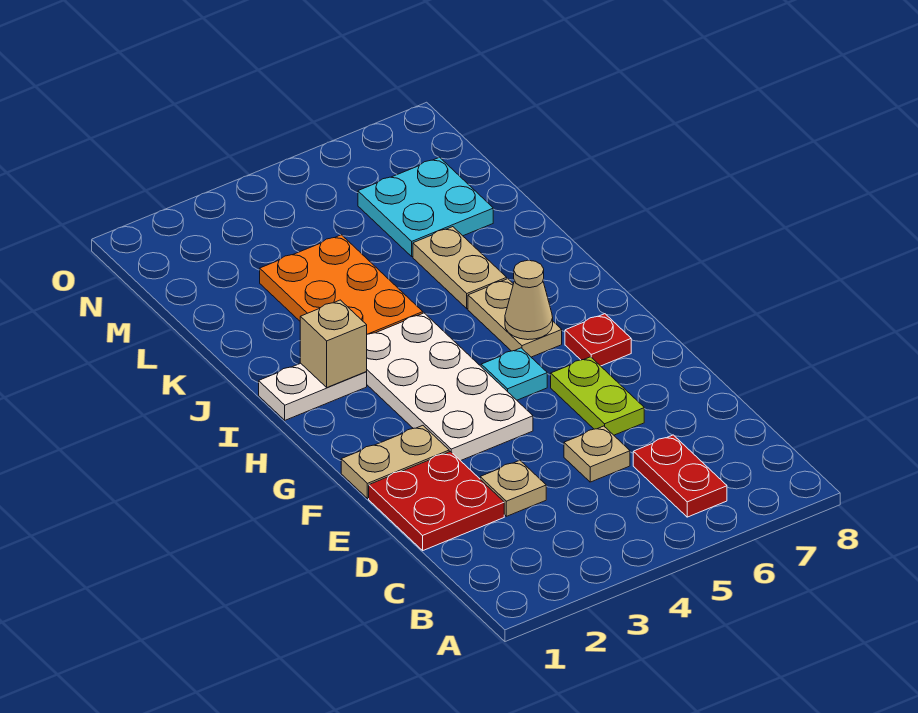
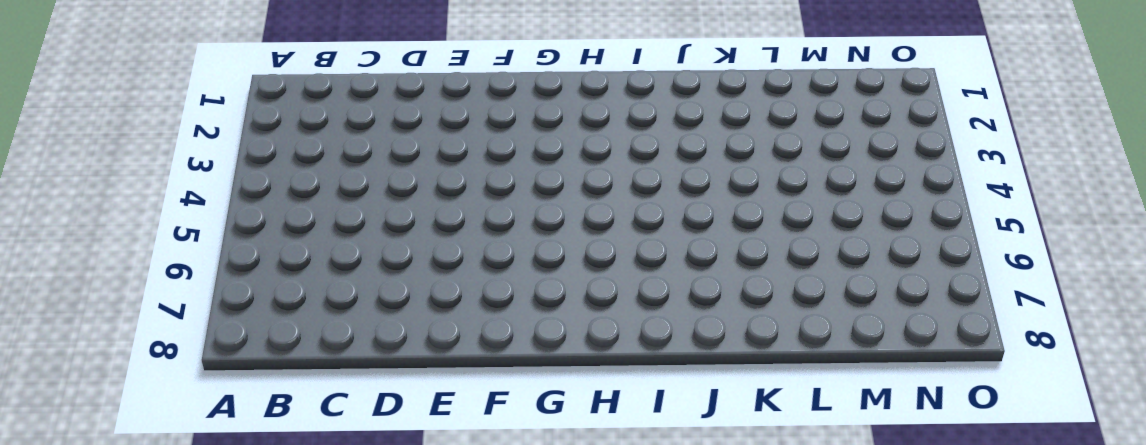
none -> red plate B6:C6 level 1
none -> red plate D1:E2 level 1
none -> tan plate D3 level 1

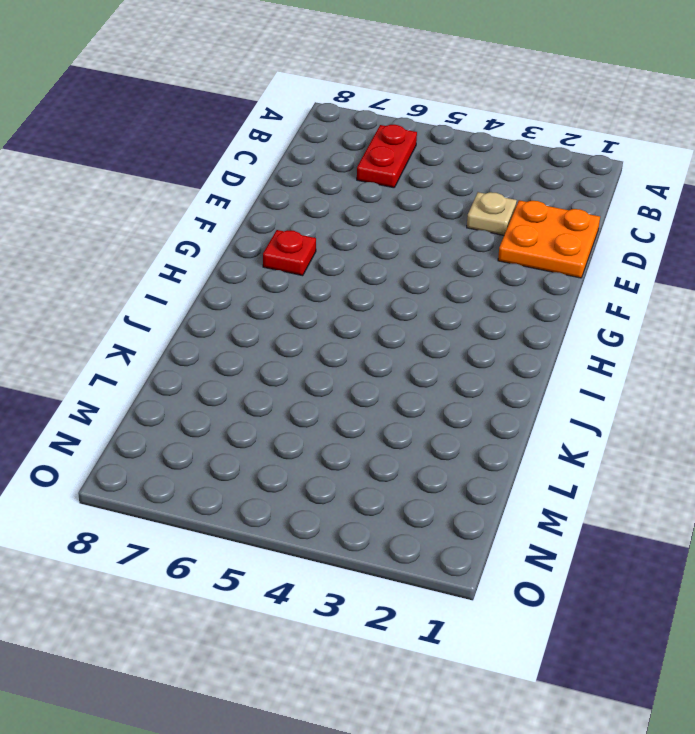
orange plate D1:E2 level 1 -> red plate D1:E2 level 1
none -> tan plate D5 level 1
none -> lime plate E6:F6 level 1
none -> tan plate F1:F2 level 1

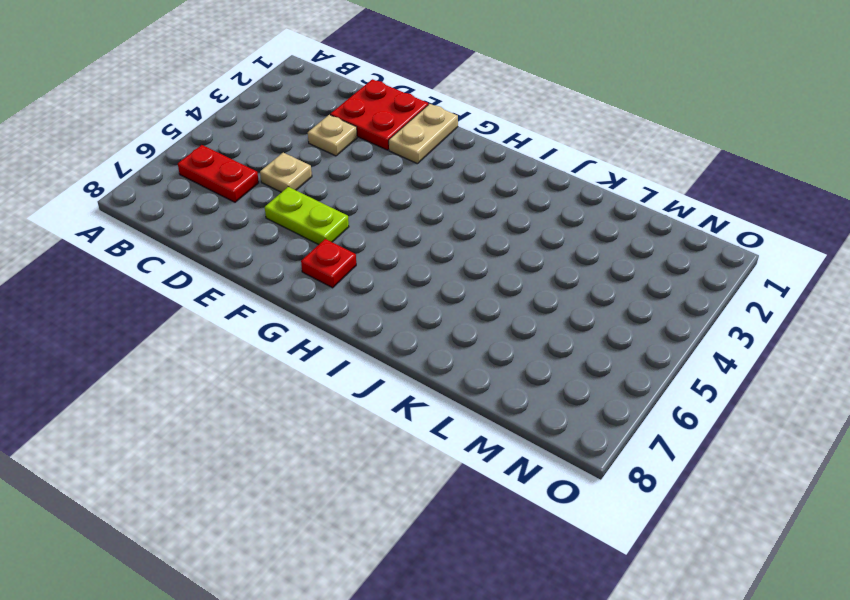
none -> white plate F3:I4 level 1
none -> cyan plate G5 level 1
none -> tan plate H6:I6 level 1

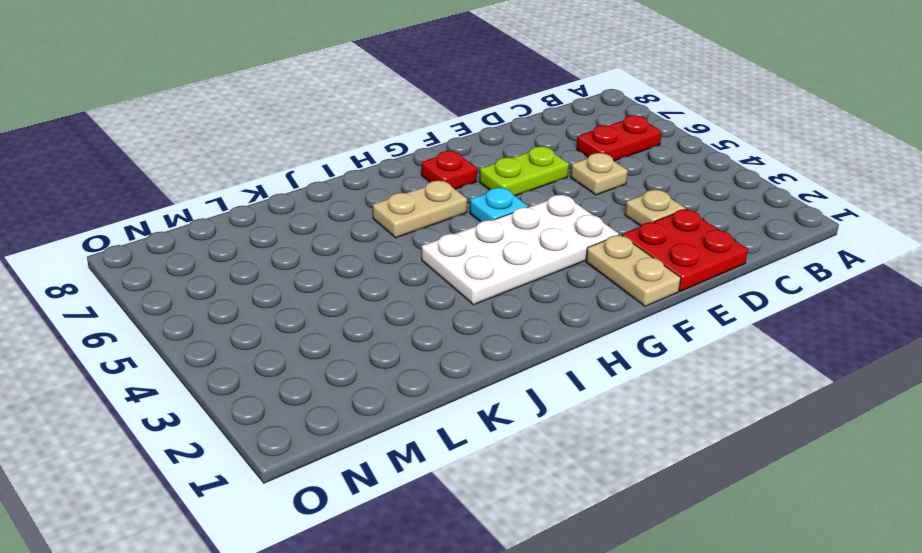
none -> white plate I1:I2 level 1
none -> orange plate J3:L4 level 1
none -> tan plate J6:K6 level 1

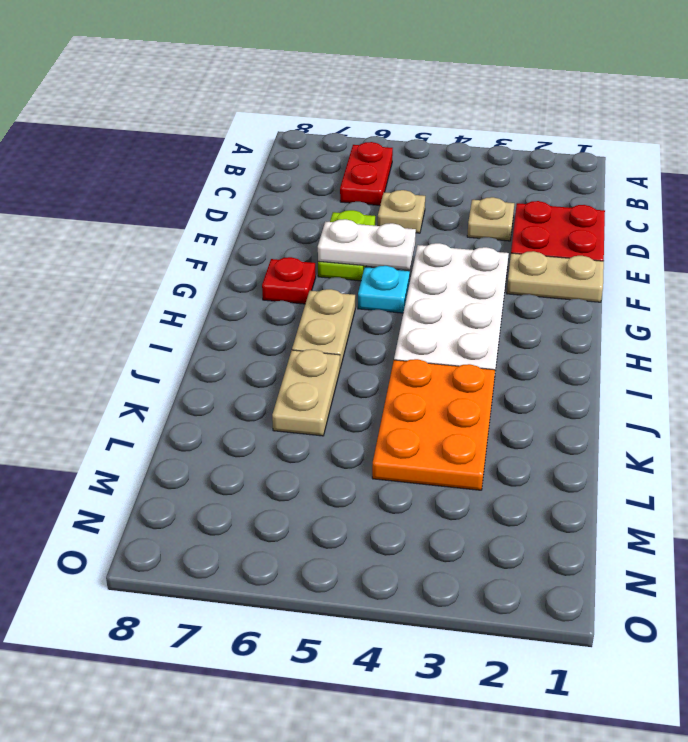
white plate F5:F6 level 2 -> white plate I1:I2 level 1
none -> cyan plate L6:M7 level 1
none -> tan cone H6 level 2
none -> tan brick I2 level 2

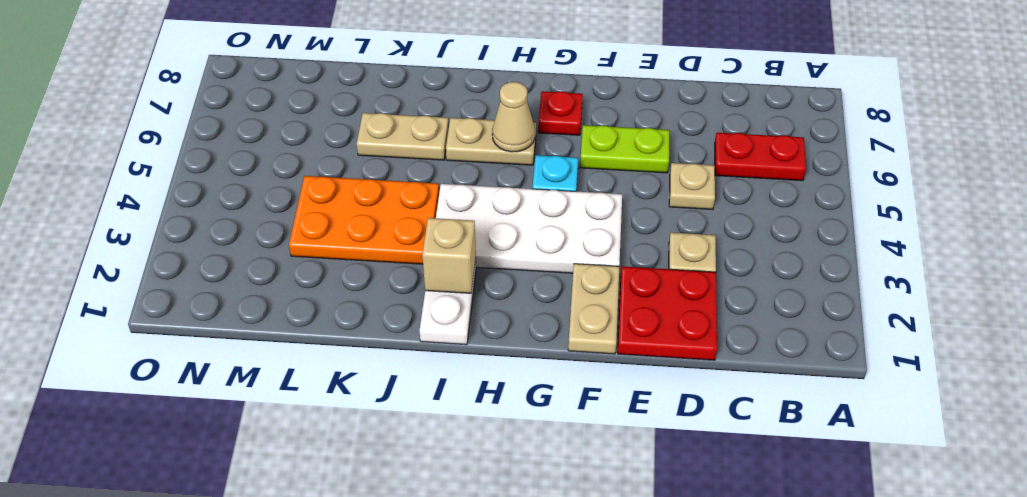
none -> cyan plate L6:M7 level 1

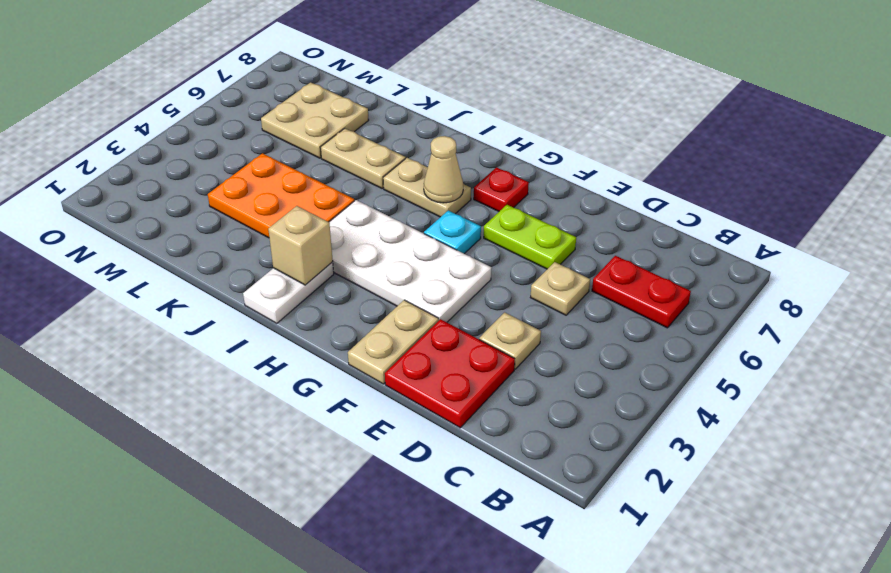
tan plate L6:M7 level 1 -> cyan plate L6:M7 level 1

